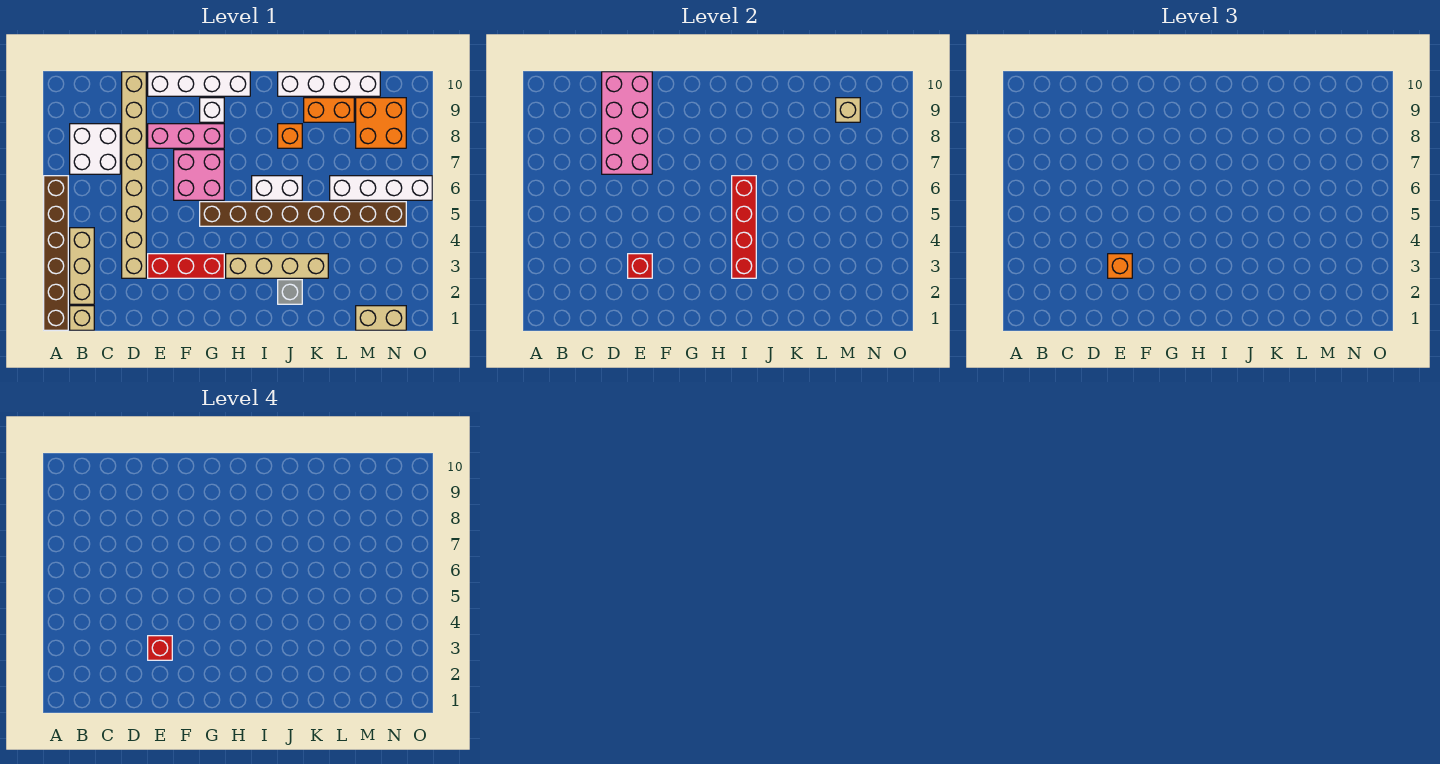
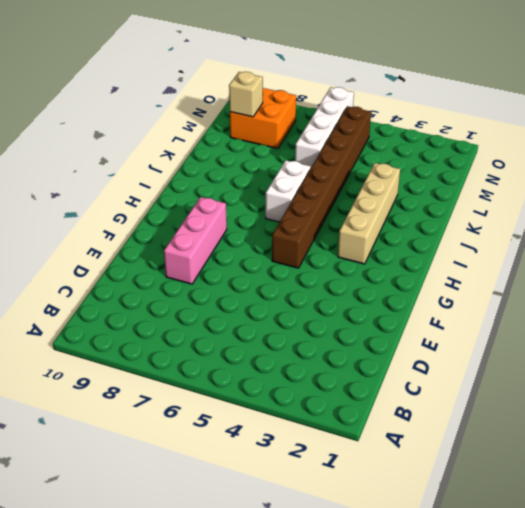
none -> brown brick A1:A6 level 1
none -> tan brick B1 level 1
none -> tan brick B2:B4 level 1

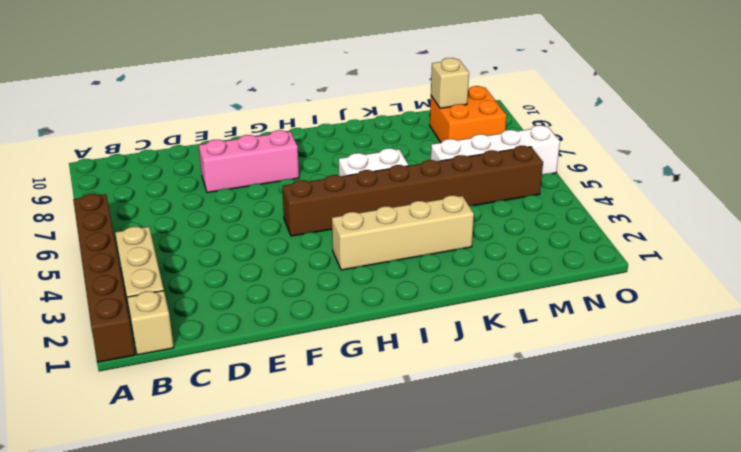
none -> white brick B7:C8 level 1
none -> tan brick D3:D10 level 1
none -> red brick E3:G3 level 1

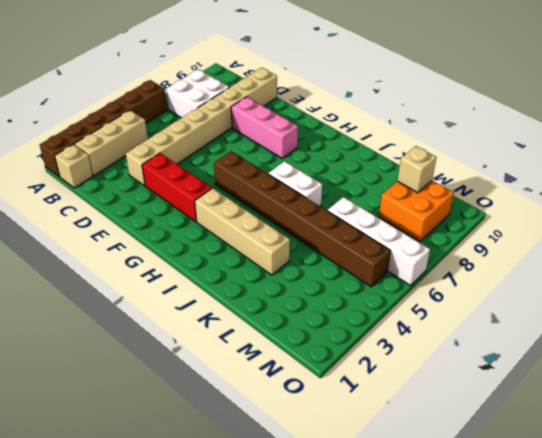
none -> white brick E10:H10 level 1
none -> pink brick F6:G7 level 1
none -> white brick G9 level 1

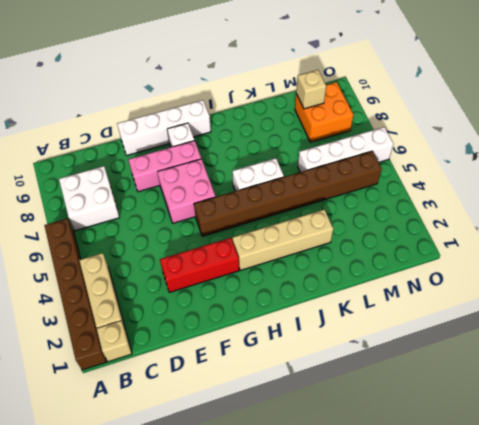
none -> tan brick D3:D10 level 1
none -> grey brick J2 level 1
none -> orange brick J8 level 1

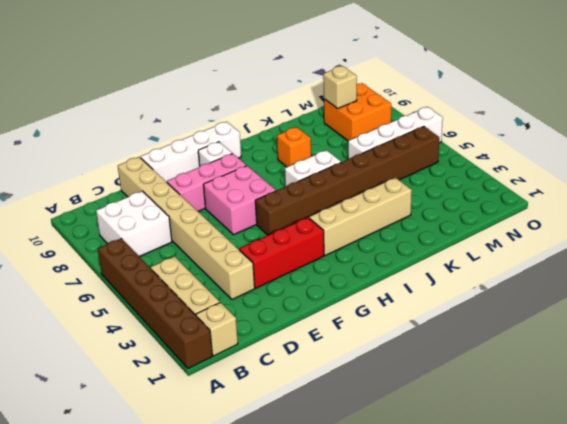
none -> grey brick J2 level 1
none -> white brick J10:M10 level 1
none -> orange brick K9:L9 level 1

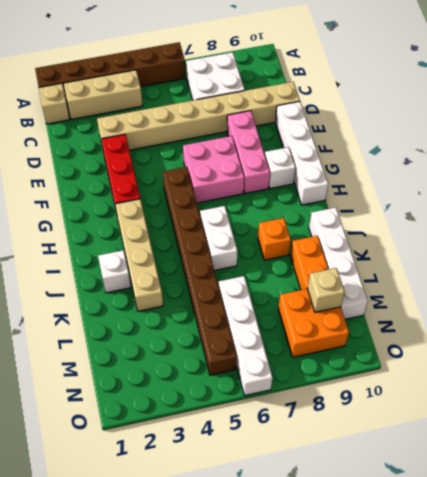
white brick J2 level 1 -> grey brick J2 level 1
none -> tan brick M1:N1 level 1
none -> pink brick D7:E10 level 2
none -> red brick E3 level 2

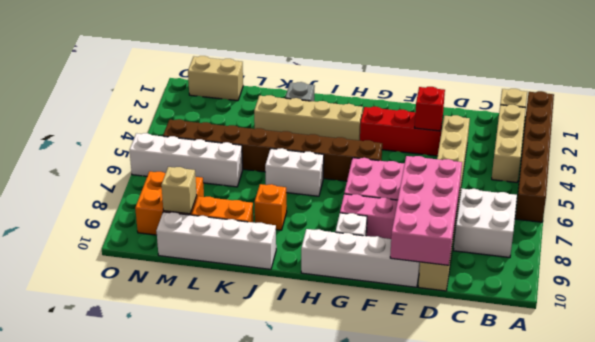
none -> red brick I3:I6 level 2
none -> orange brick E3 level 3
none -> red brick E3 level 4

